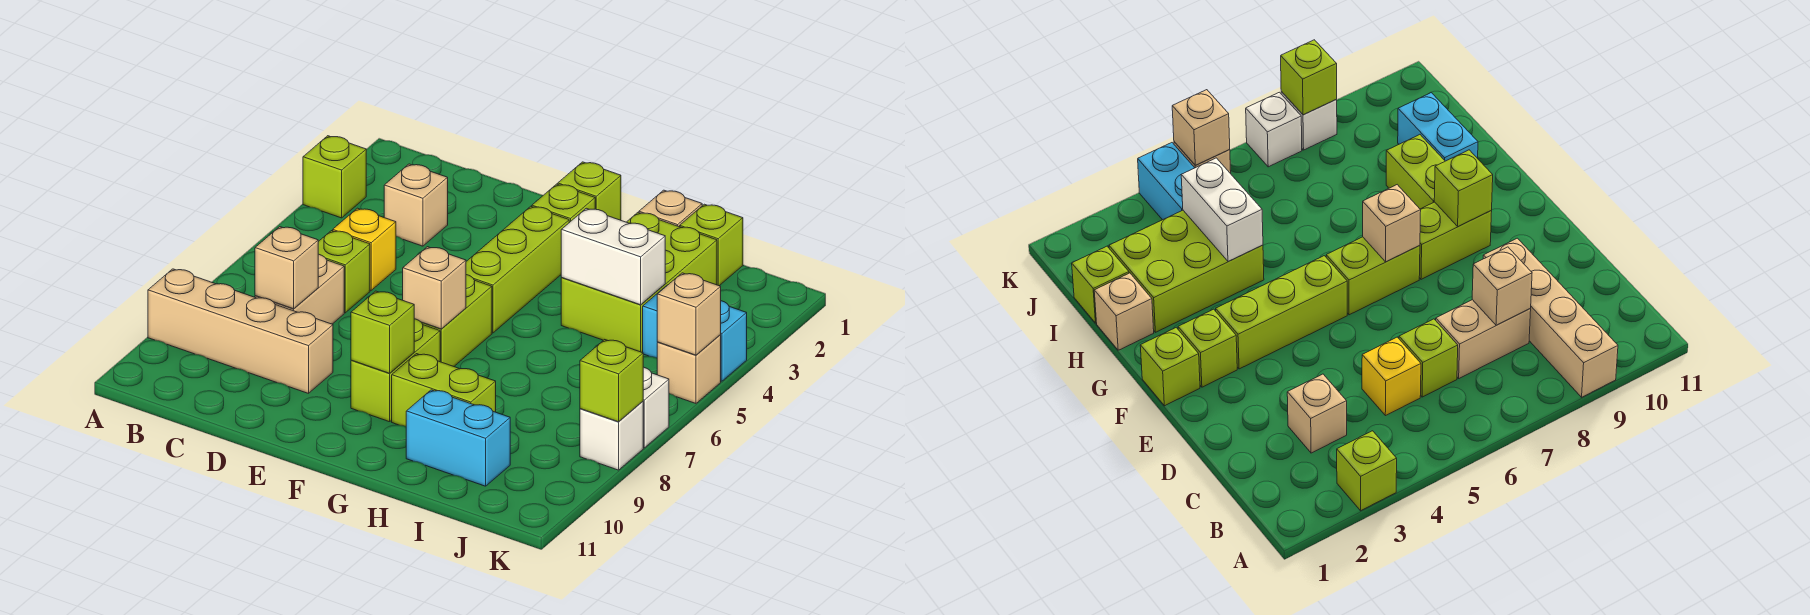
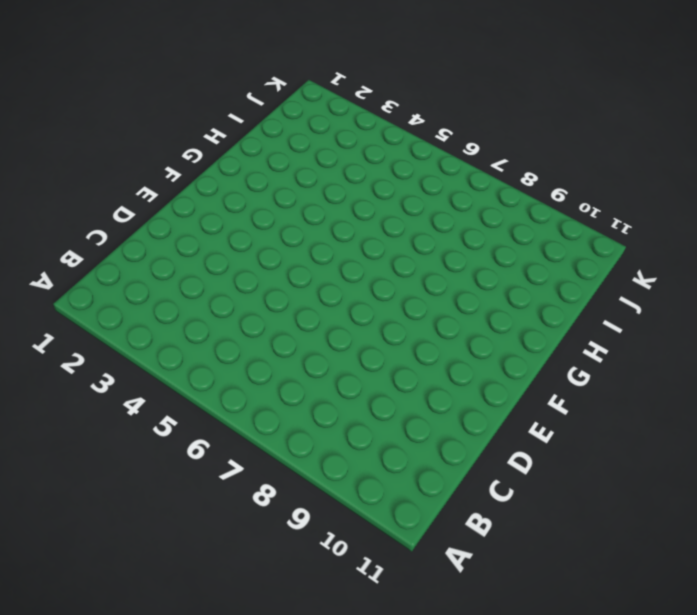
none -> lime brick A3 level 1
none -> tan brick A9:D9 level 1
none -> tan brick C3 level 1

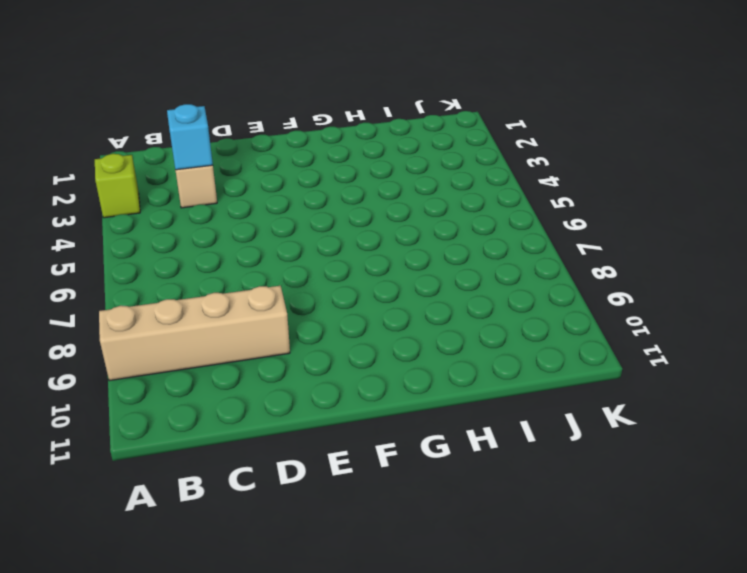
cyan brick C3 level 2 -> none
none -> yellow brick C5 level 1
none -> lime brick C6 level 1
none -> tan brick C7:C8 level 1

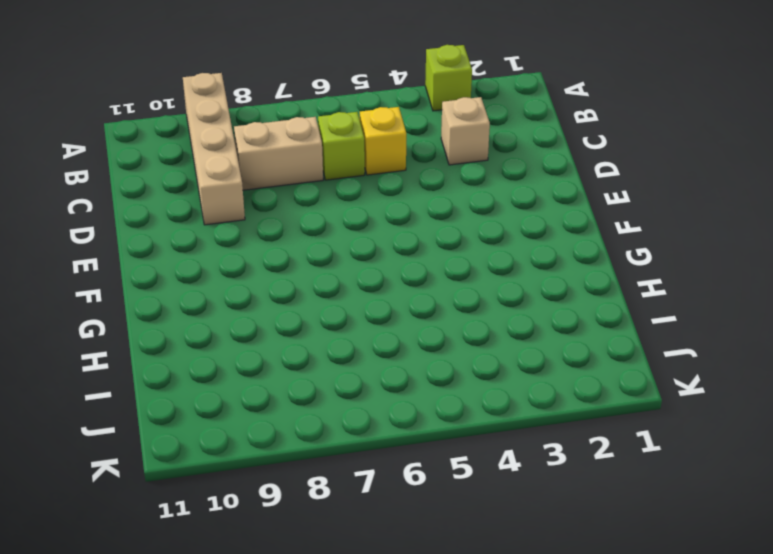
none -> lime brick F1 level 1
none -> lime brick F2 level 1
none -> lime brick F3:F5 level 1

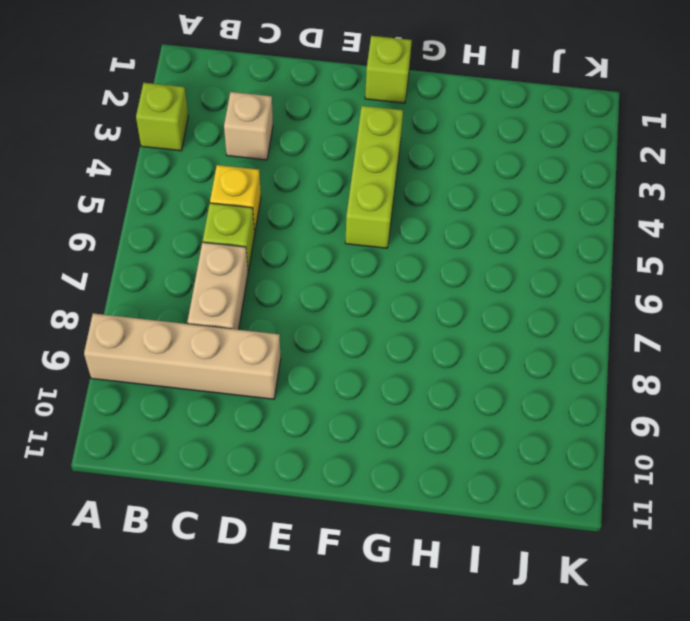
none -> lime brick F2 level 1
none -> lime brick F6:F7 level 1
none -> lime brick F8:F9 level 1

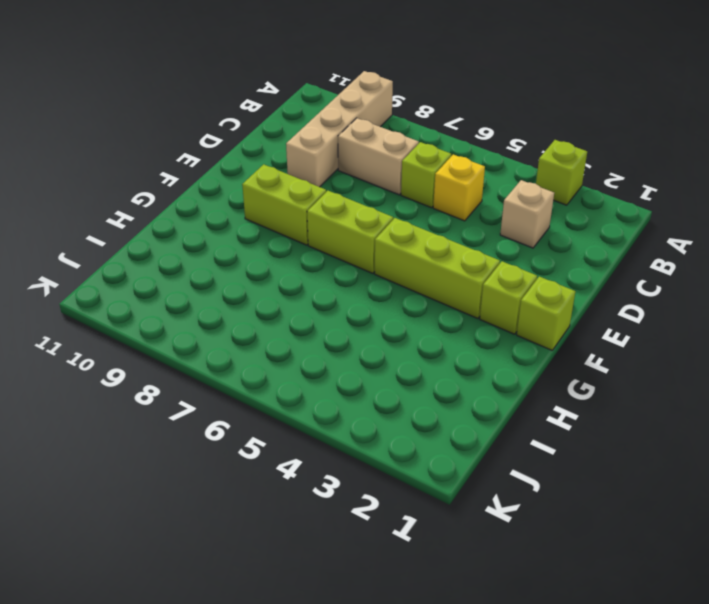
none -> lime brick G9:H9 level 1
none -> tan brick H1 level 1
none -> lime brick H2:I4 level 1

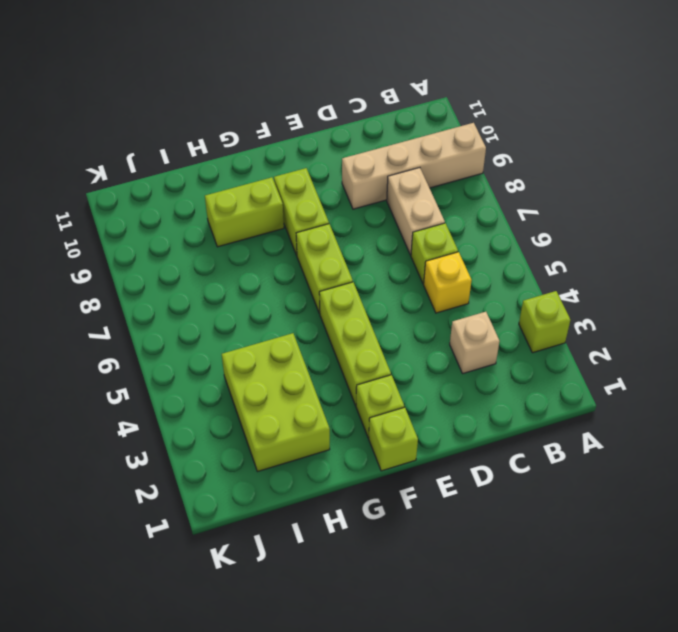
none -> tan brick H1 level 1
none -> cyan brick H10:I10 level 1
none -> lime brick I1 level 1

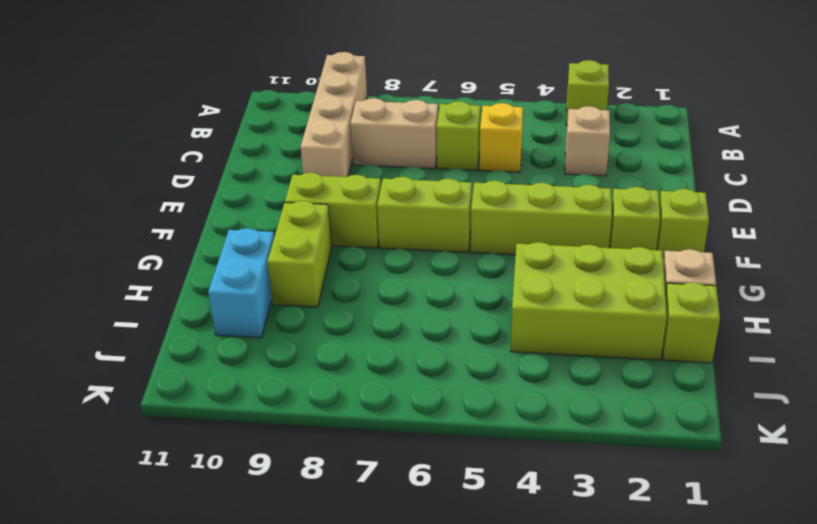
none -> cyan brick J4:K4 level 1
none -> tan brick K5 level 1
none -> white brick K7 level 1

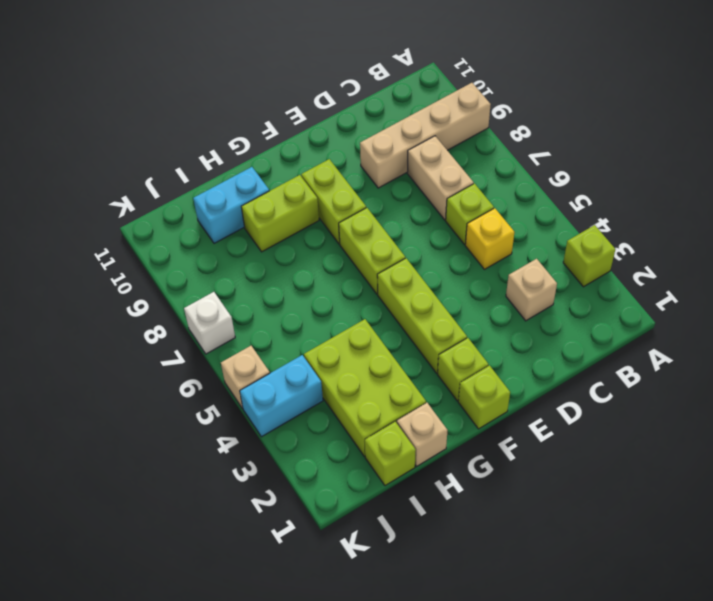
none -> white brick K8 level 1
none -> tan brick C8 level 2
none -> tan brick F7 level 2

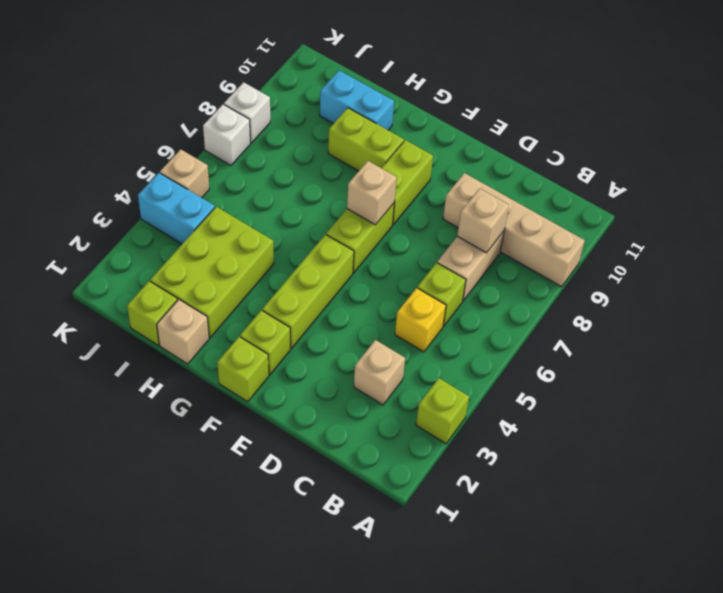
none -> lime brick F9 level 2
none -> white brick H4:I4 level 2
none -> tan brick K5 level 2

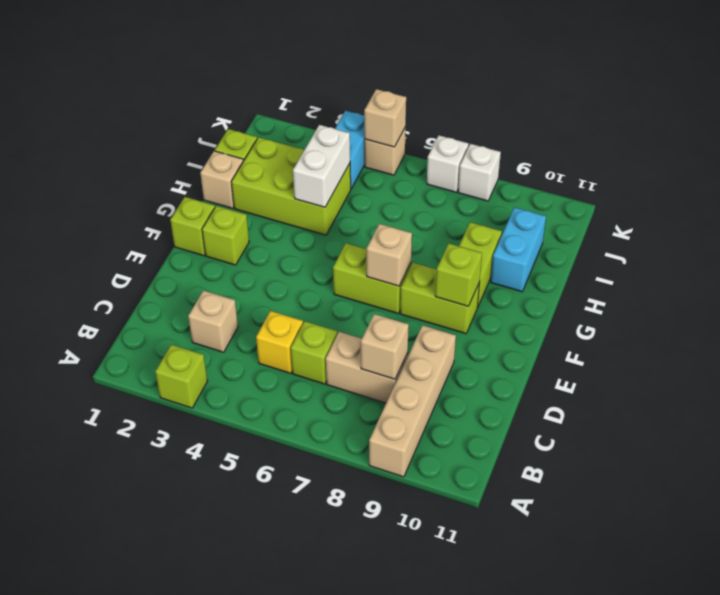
none -> lime brick F3:F5 level 1
none -> lime brick K8 level 2

